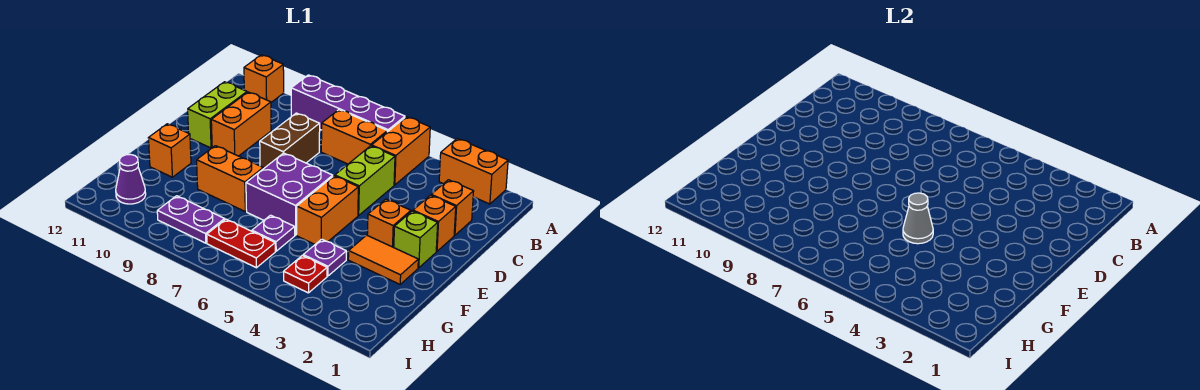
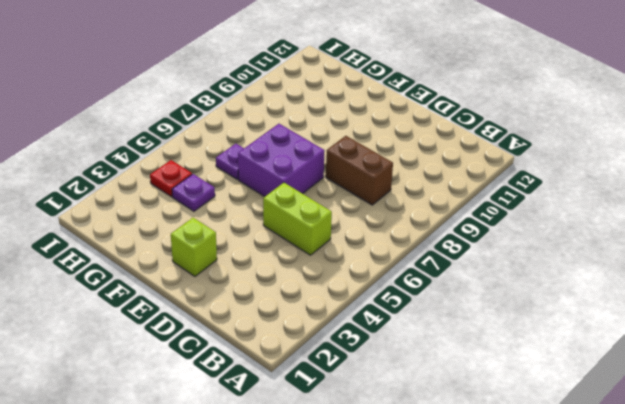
none -> orange brick A2:A3 level 1
none -> orange brick A5:B5 level 1
none -> purple brick A6:A9 level 1

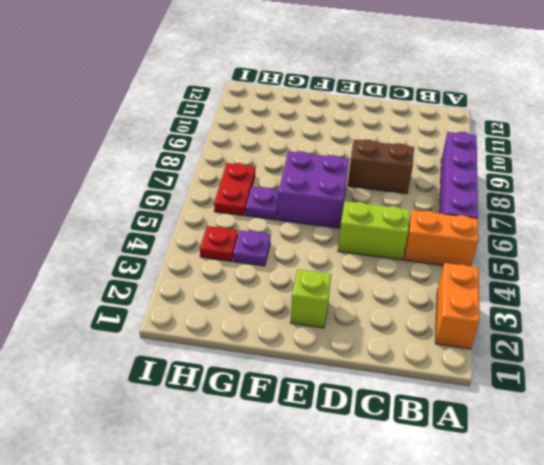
none -> orange brick A11 level 1
none -> orange brick B6:B7 level 1
none -> orange brick C2 level 1

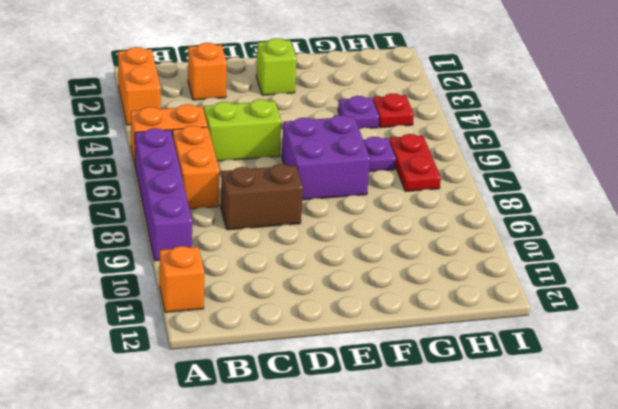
none -> orange brick C10:D10 level 1
none -> lime brick C11:D11 level 1
none -> orange brick D2 level 1

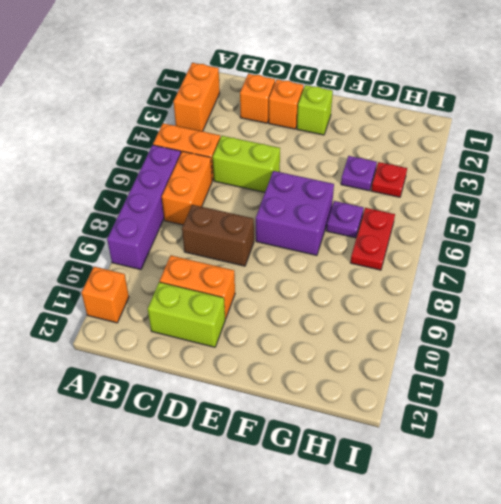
none -> orange brick E3 level 1
none -> orange brick E5:F5 level 1
none -> orange tile F2:F3 level 1

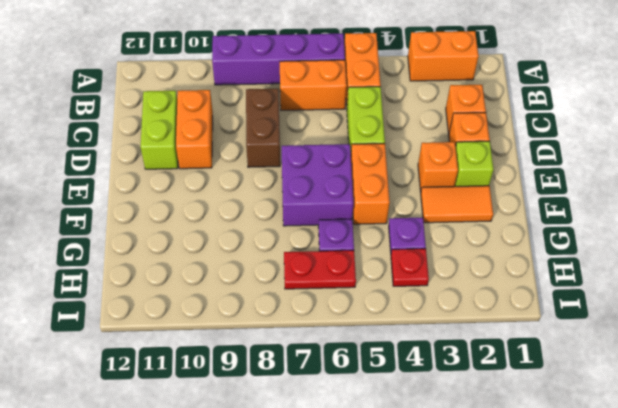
none -> orange brick A11 level 1
none -> orange brick F8:F9 level 1
none -> orange brick F11 level 1

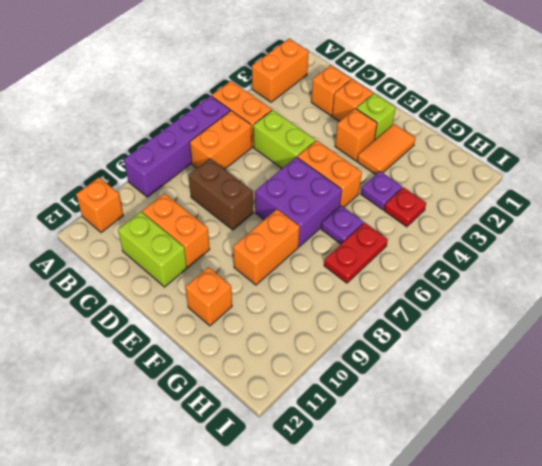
none -> purple plate H8:H9 level 1
none -> purple cone H11 level 1
none -> grey cone F5 level 2

